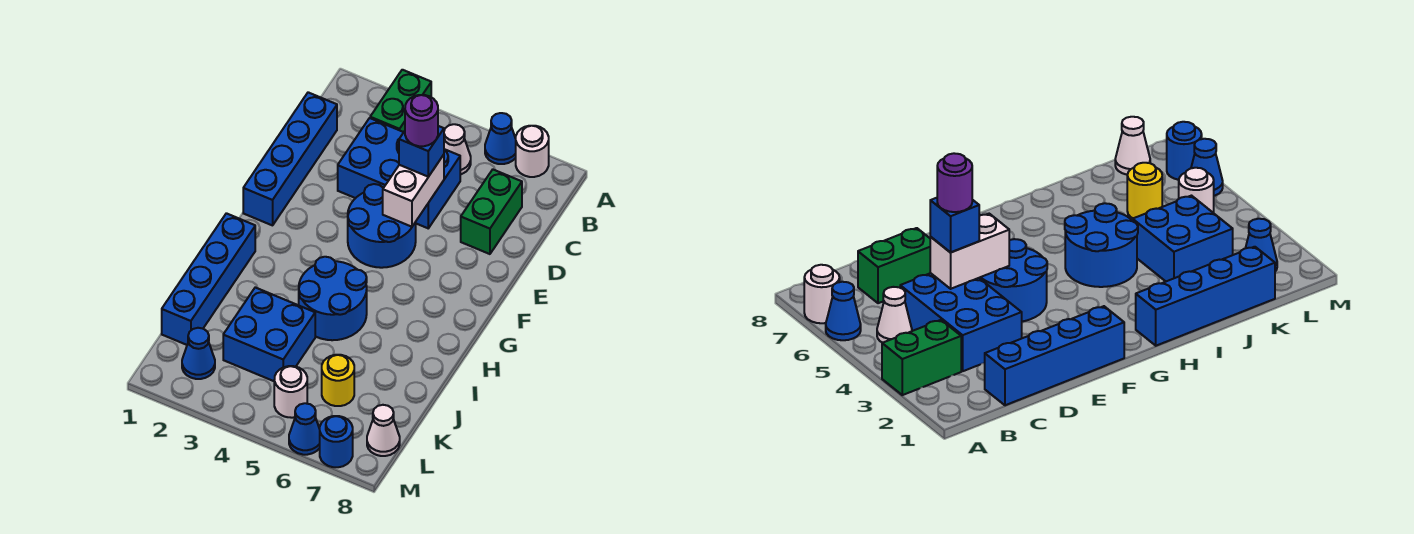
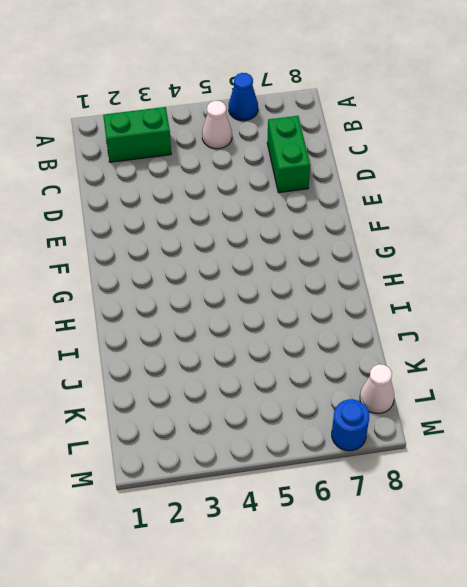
green brick B2:B3 level 1 -> green brick A3:B3 level 1
none -> white round brick A7 level 1
none -> blue brick C1:F1 level 1
none -> blue brick C3:D5 level 1

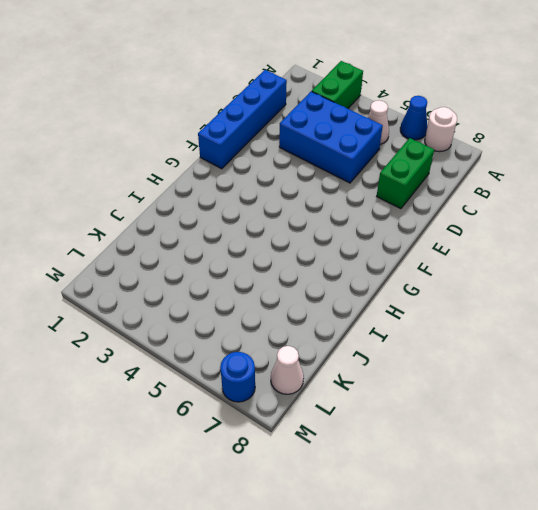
none -> blue round brick E4:F5 level 1
none -> blue brick H1:K1 level 1
none -> blue round brick H4:I5 level 1

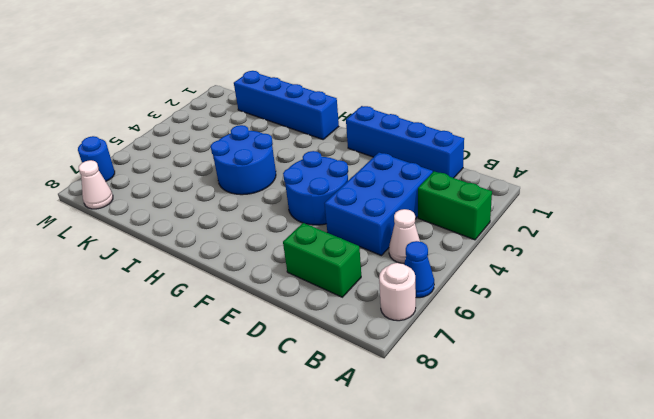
none -> blue brick J3:K4 level 1
none -> yellow round brick K6 level 1
none -> blue cone L2 level 1

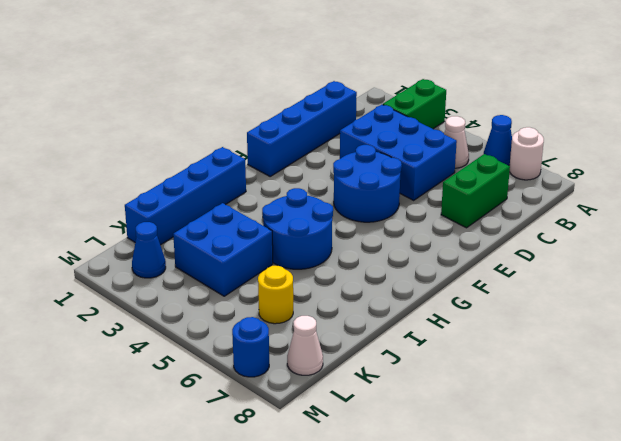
none -> white round brick L5 level 1
none -> blue cone M6 level 1
none -> white brick D5:E5 level 2

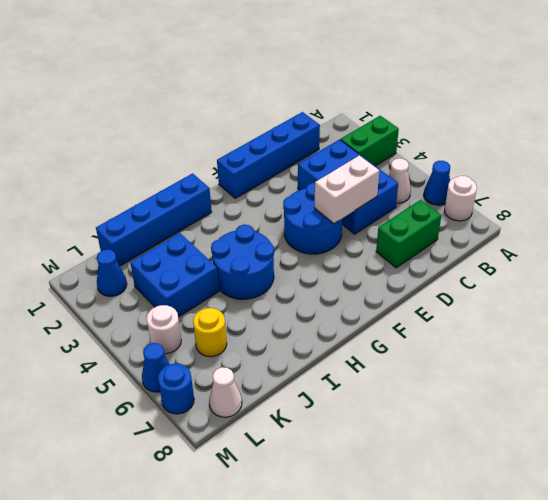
none -> blue brick D5 level 3
none -> purple round brick D5 level 4

